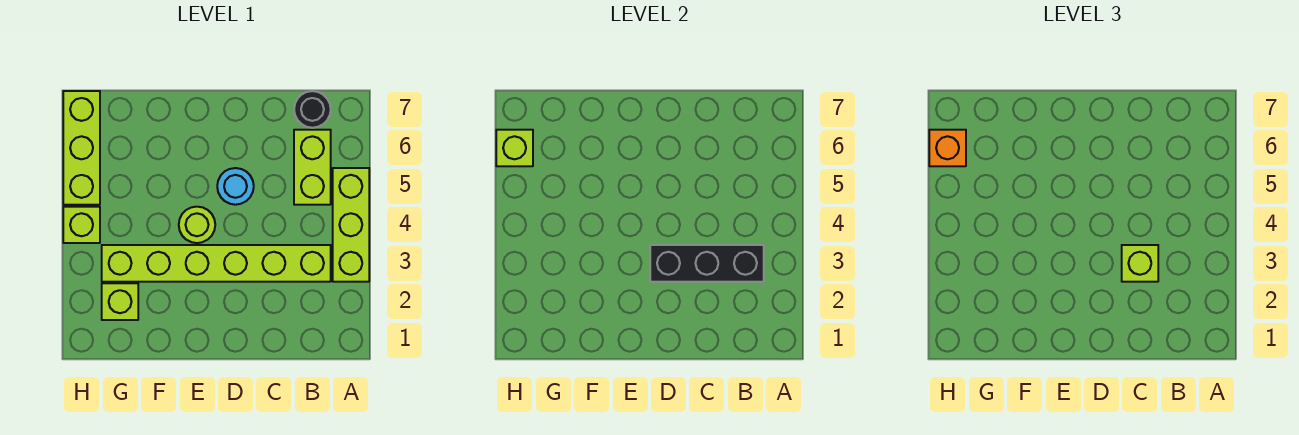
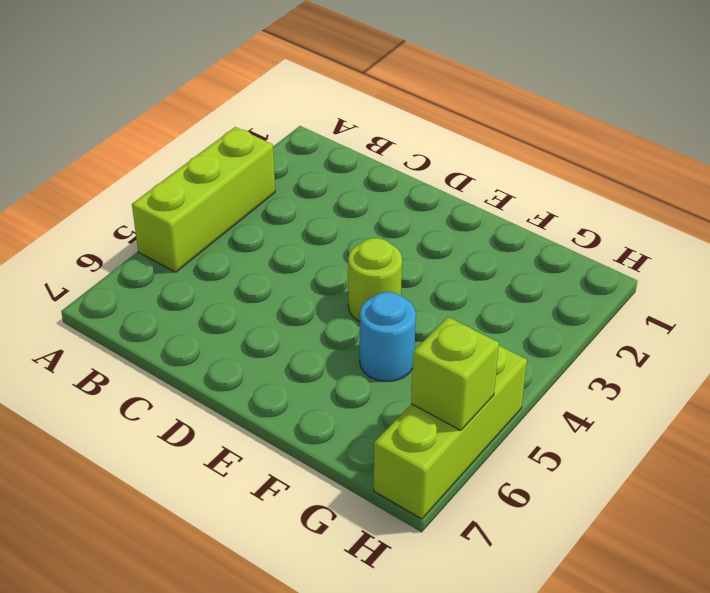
cyan round brick F5 level 1 -> cyan round brick D5 level 1
none -> lime brick B3:G3 level 1
none -> lime brick B5:B6 level 1
none -> black round brick B7 level 1

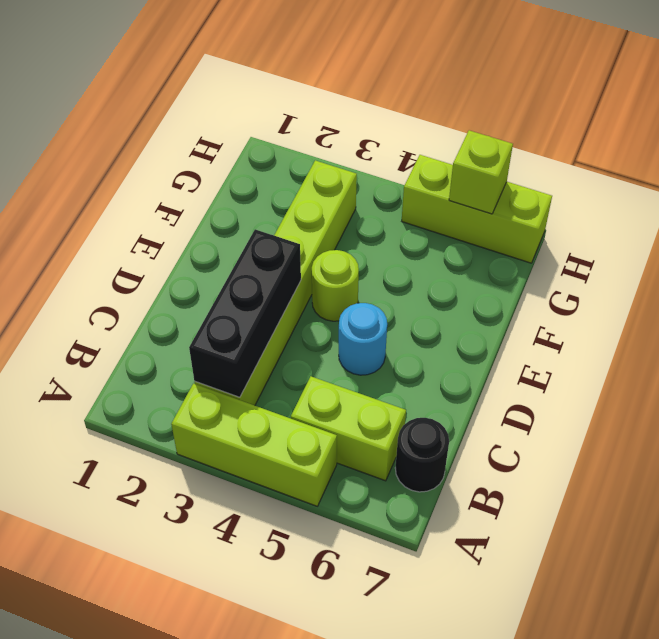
none -> lime brick G2 level 1
none -> lime brick H4 level 1
none -> lime brick C3 level 3

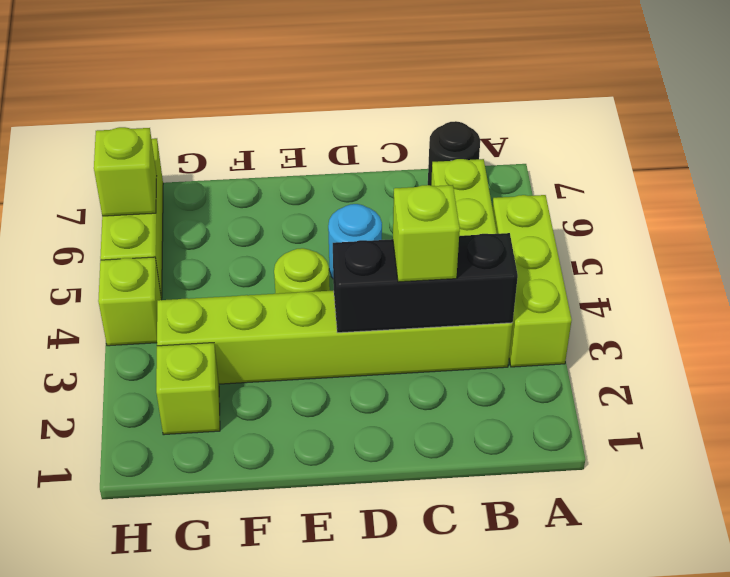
none -> orange brick H6 level 3

